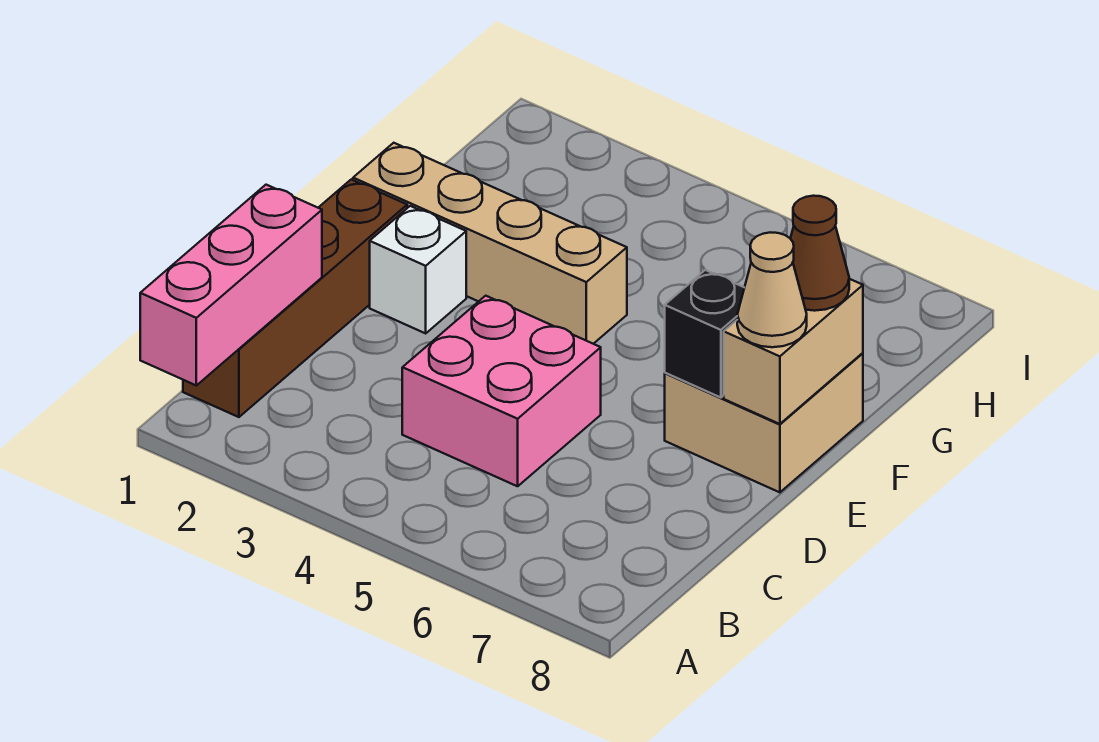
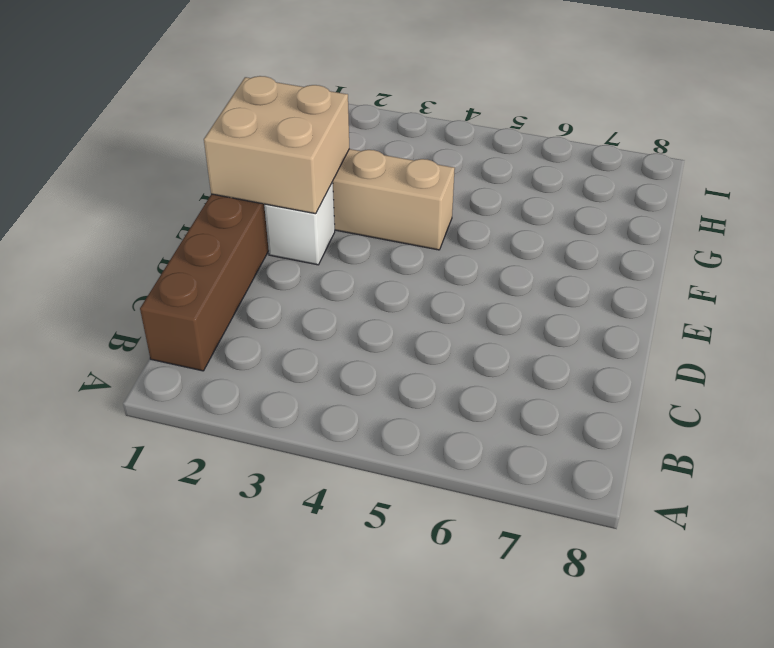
tan brick E1:F2 level 2 -> tan brick E7:F8 level 1
none -> pink brick C4:D5 level 1
none -> pink brick A1:C1 level 2

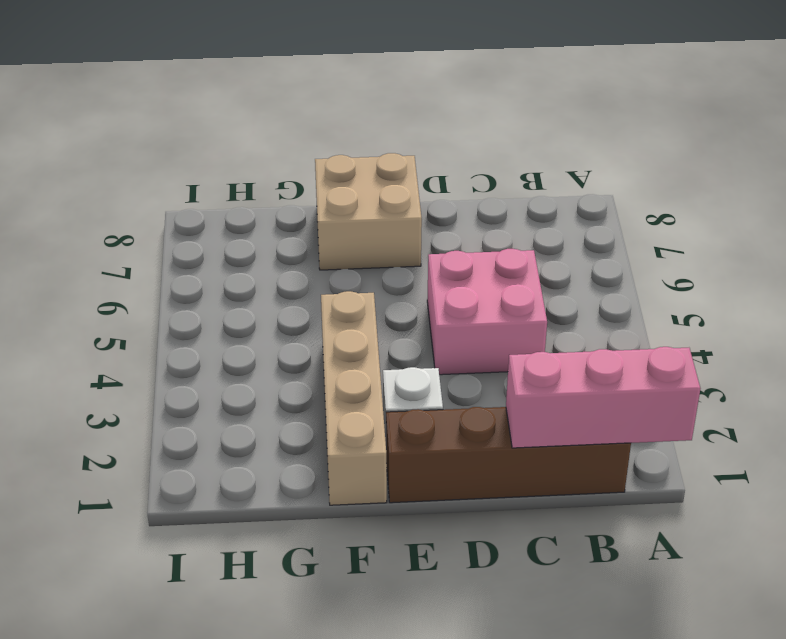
none -> black brick E7 level 2
none -> tan brick E8:F8 level 2

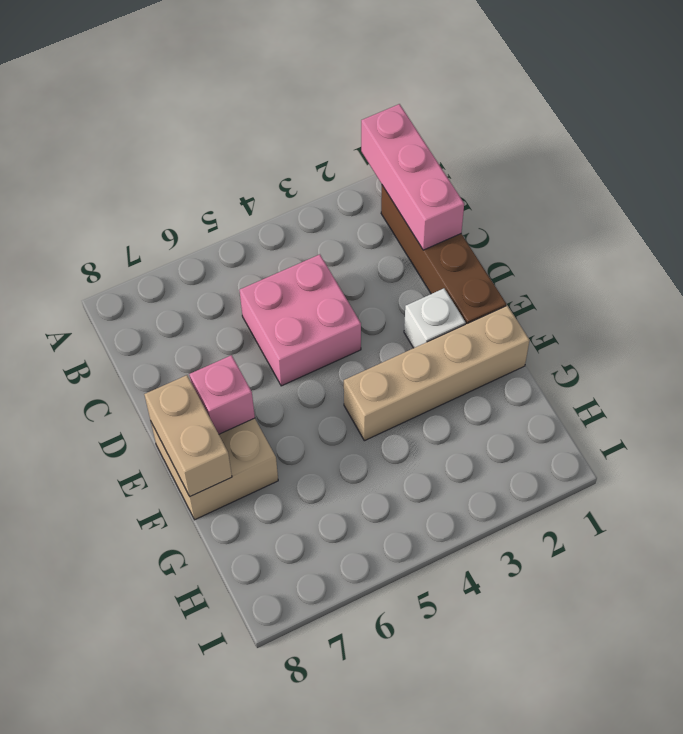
pink brick E7 level 2 -> black brick E7 level 2
none -> tan cone E8 level 3
none -> brown cone F8 level 3

